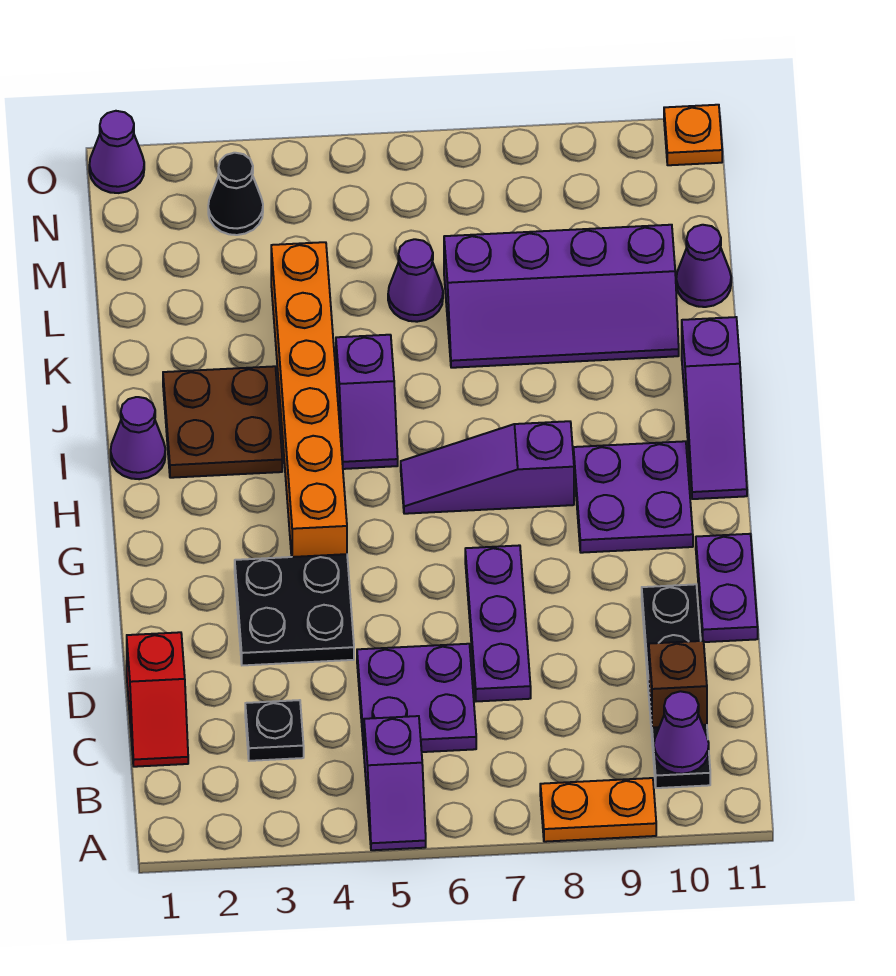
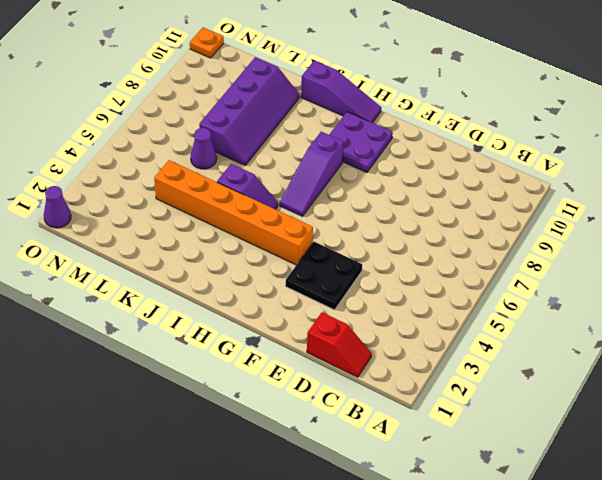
none -> purple slope A5:B5 level 1 top B
none -> orange plate A8:A9 level 1
none -> black plate B10:E10 level 1

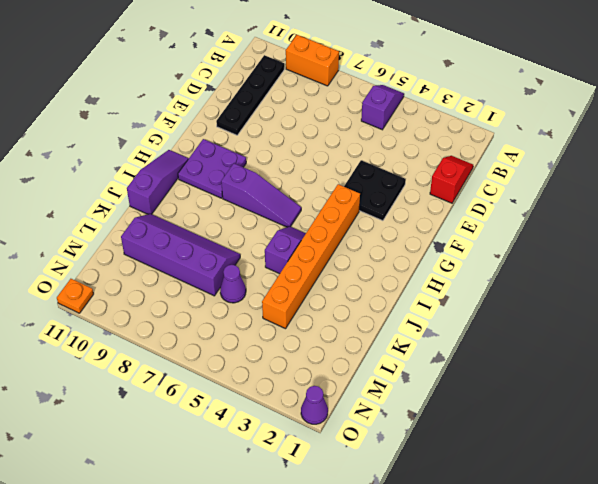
orange brick A8:A9 level 1 -> orange plate A8:A9 level 1
none -> black plate C3 level 1
none -> purple plate C5:D6 level 1
none -> purple plate D7:F7 level 1

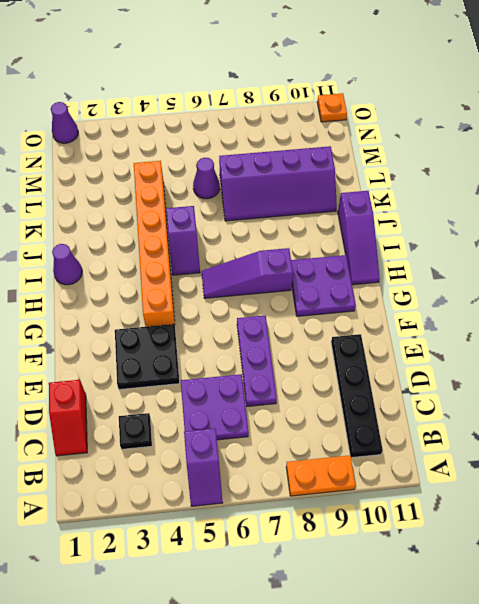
none -> purple plate E11:F11 level 1
none -> brown plate I2:J3 level 1
none -> purple cone L11 level 1

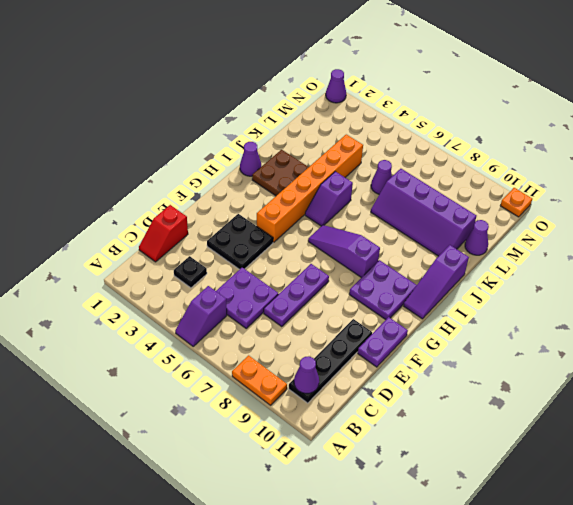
none -> black cone N3 level 1
none -> brown brick C10 level 2

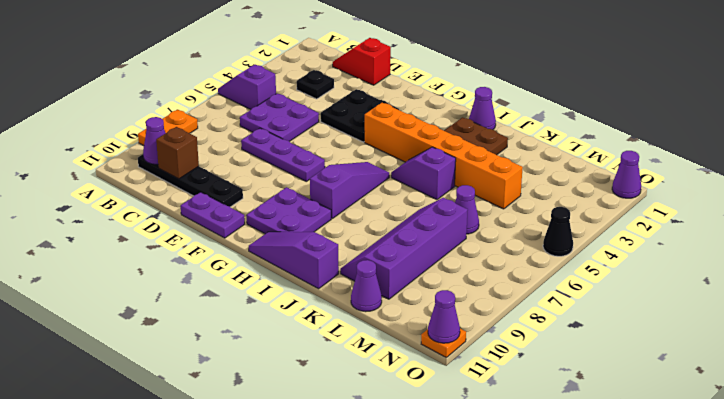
black cone O5 level 1 -> black cone N3 level 1
purple cone O11 level 2 -> none

